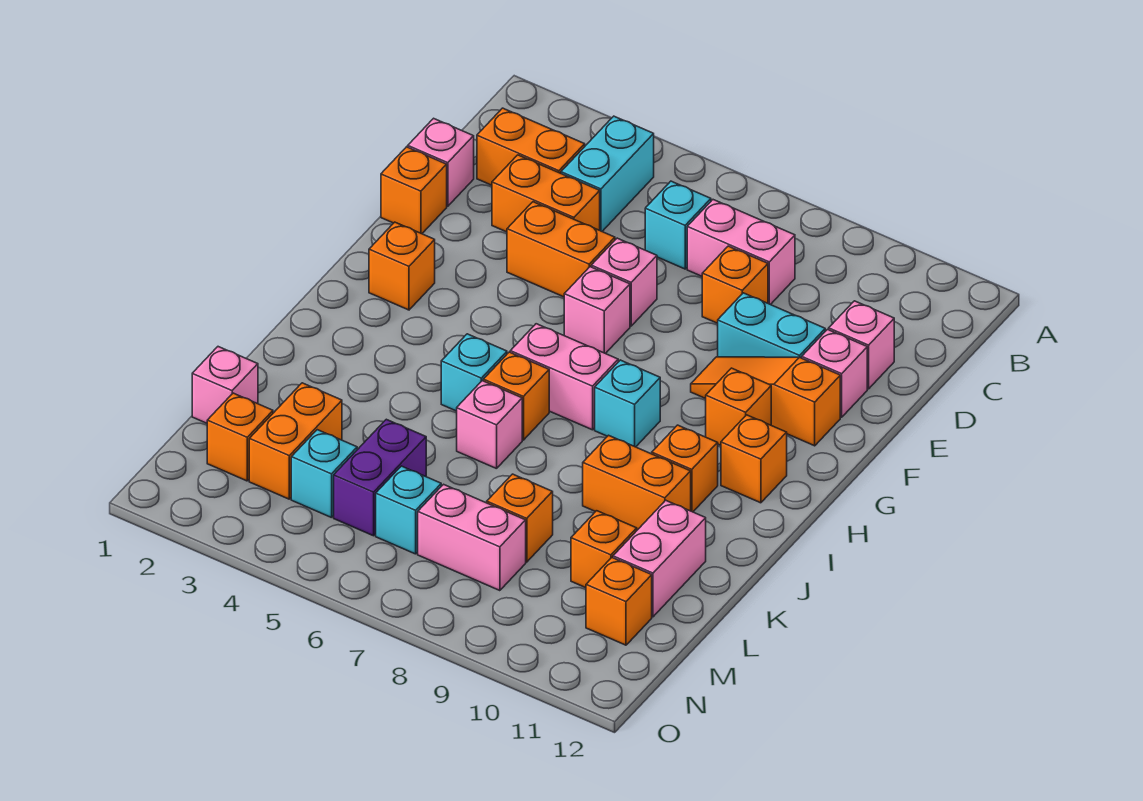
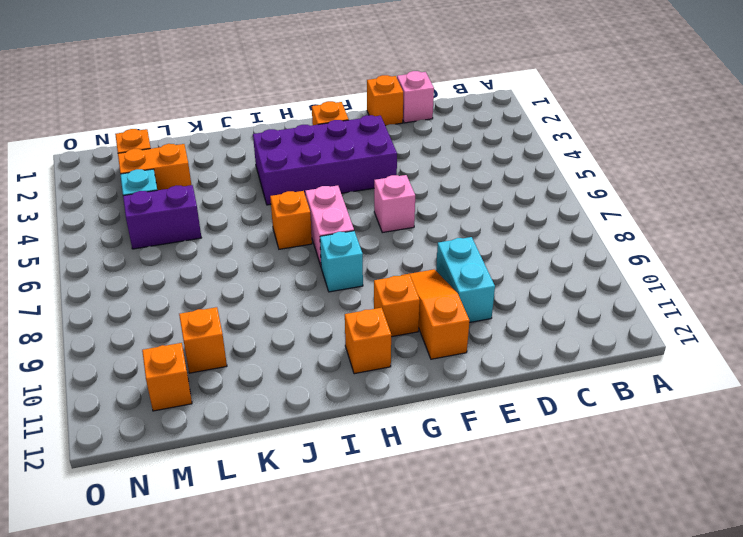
purple brick F3:I4 level 1 -> none
none -> cyan brick B4:C4 level 1
none -> orange brick C2:C3 level 1
none -> cyan brick C6 level 1
none -> pink brick C7:C8 level 1

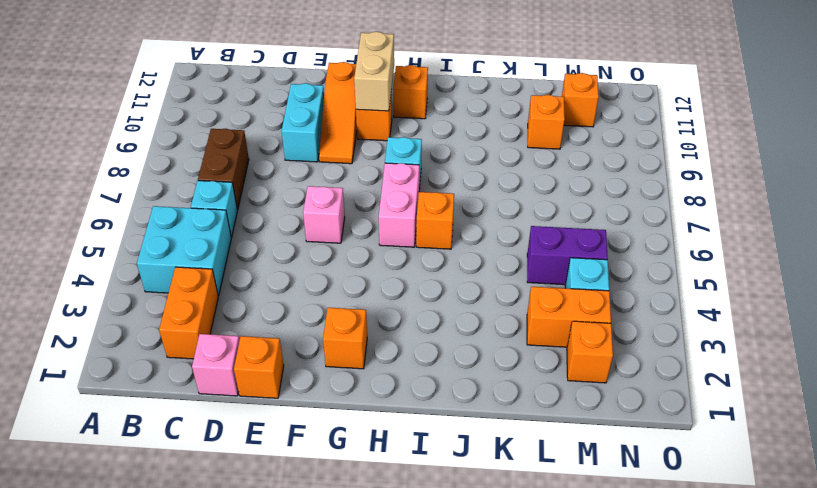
cyan brick B4:C5 level 1 -> cyan brick B4:C4 level 1
brown brick C7:C8 level 1 -> pink brick C7:C8 level 1
tan brick G10:G11 level 2 -> none
none -> orange brick D3:D4 level 1
none -> orange brick D8 level 1
none -> pink brick D11 level 1
none -> orange brick E4:E5 level 1

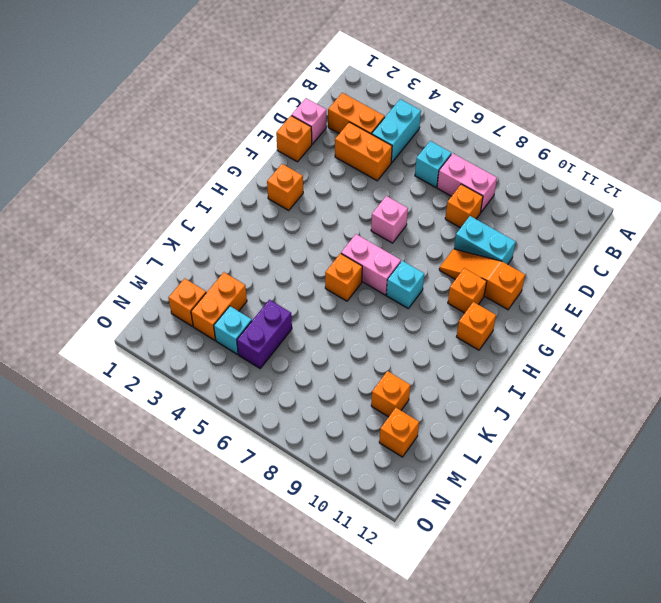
none -> pink brick D11 level 1
none -> orange brick E4:E5 level 1
none -> pink brick E6 level 1
none -> pink brick E11 level 1

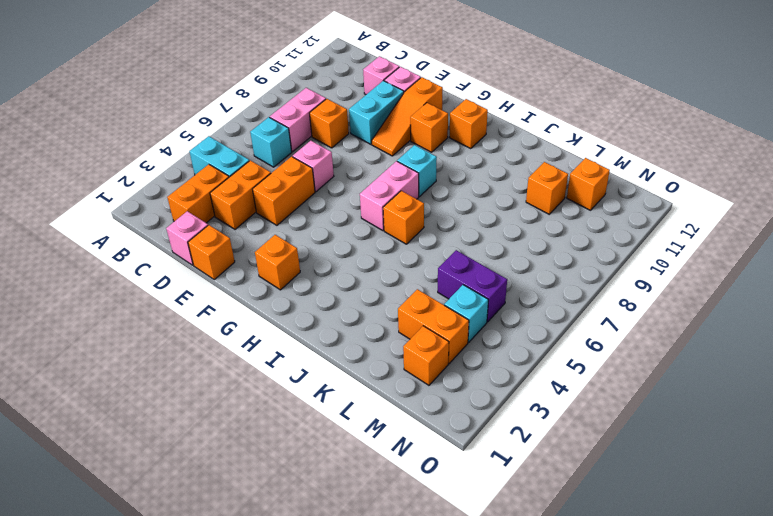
none -> pink brick F6 level 1
none -> cyan brick I5 level 1
none -> orange brick I10 level 1
none -> pink brick J6 level 1

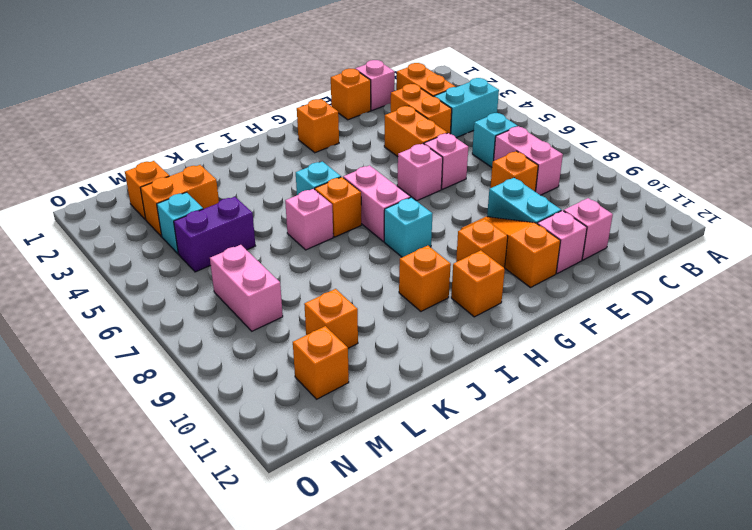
none -> orange brick J9:J10 level 1
none -> pink brick K11:L11 level 1
none -> pink brick L1 level 1
none -> orange brick L8 level 1

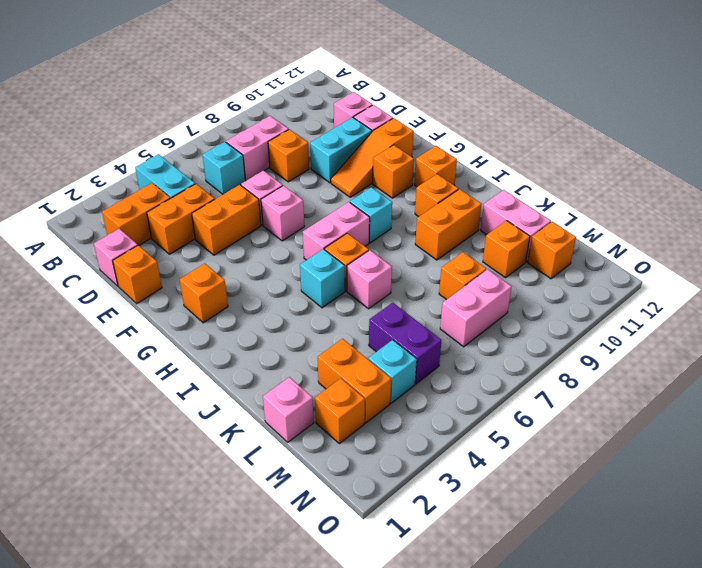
none -> cyan brick M6 level 1

